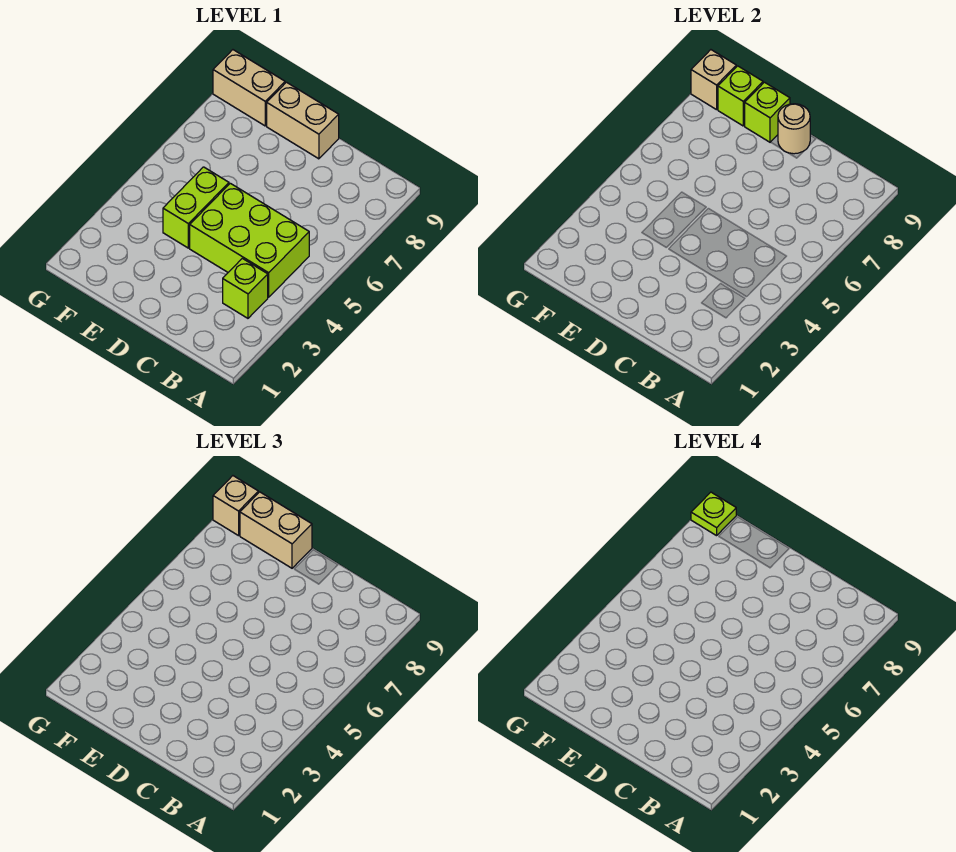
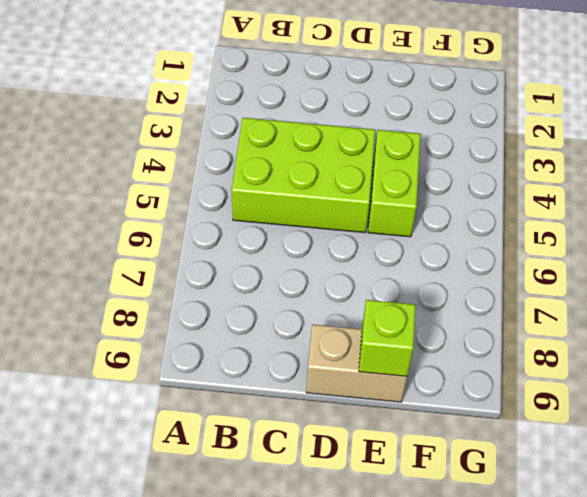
none -> lime brick B3 level 1
none -> tan brick F9:G9 level 1
none -> tan round brick D9 level 2

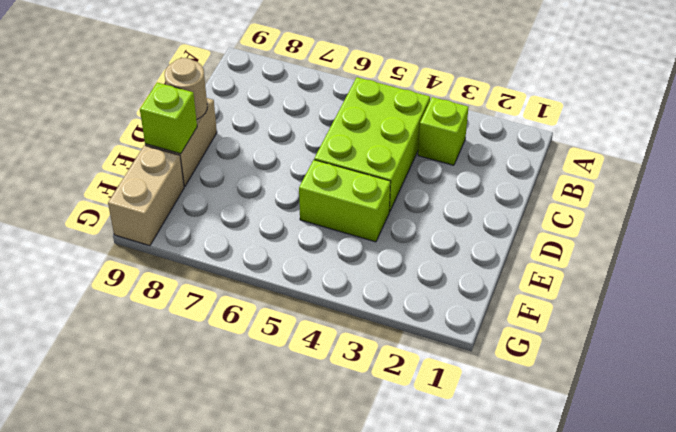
none -> lime brick F9 level 2
none -> tan brick G9 level 2
none -> tan brick E9:F9 level 3

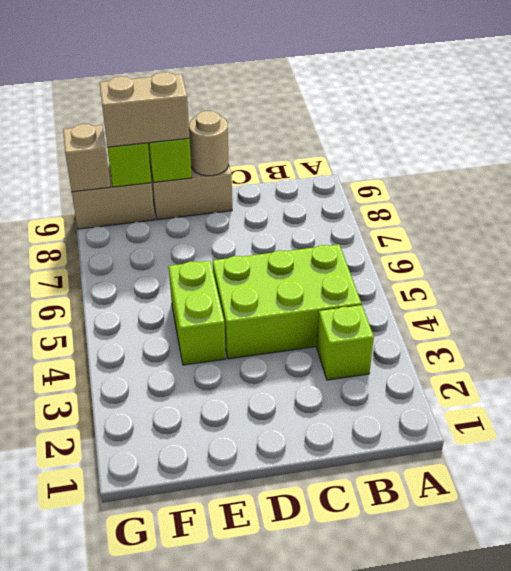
none -> tan brick G9 level 3
none -> lime plate G9 level 4

